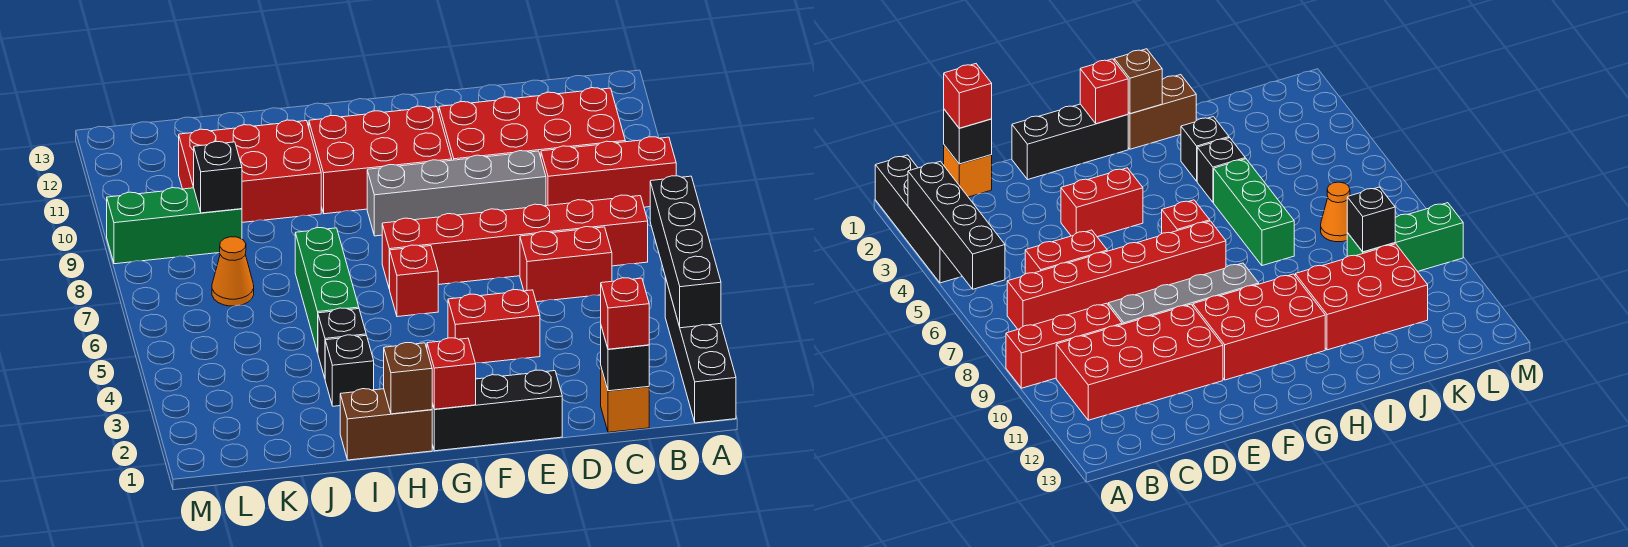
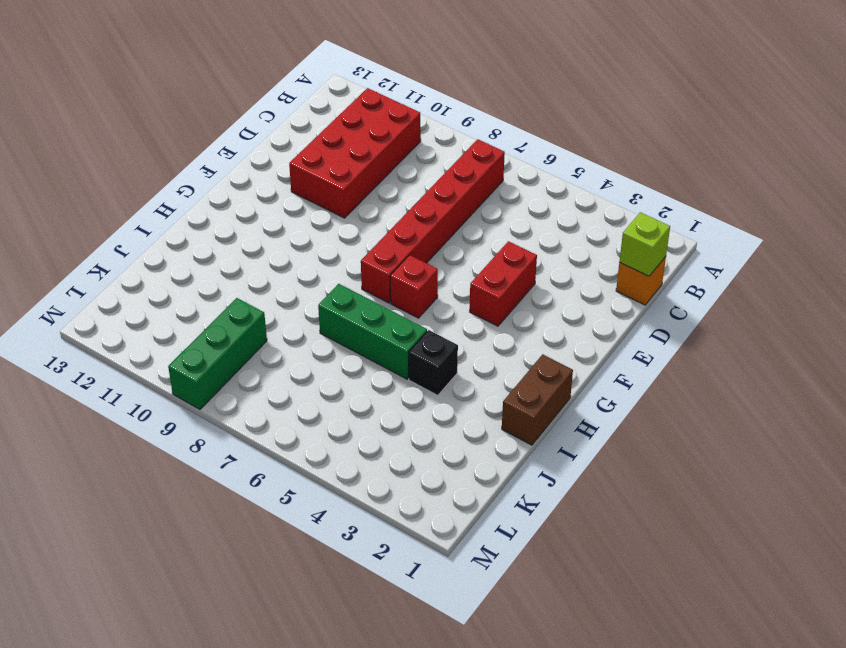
lime brick C1 level 2 -> black brick C1 level 2
none -> black brick A1:A4 level 1
none -> red brick A9:C9 level 1
none -> red brick C6:D6 level 1

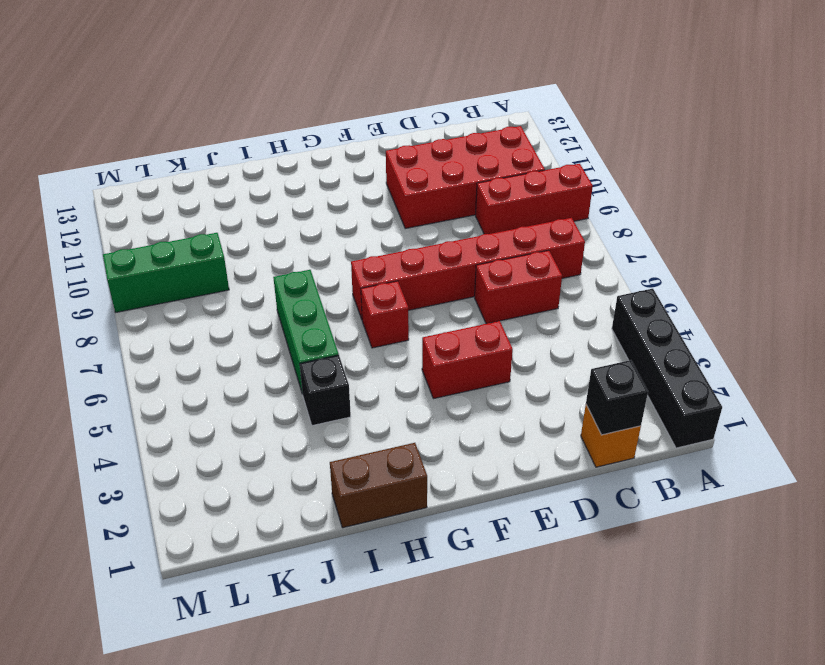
none -> grey brick D9:G9 level 1
none -> black brick E1:G1 level 1
none -> red brick F10:H11 level 1

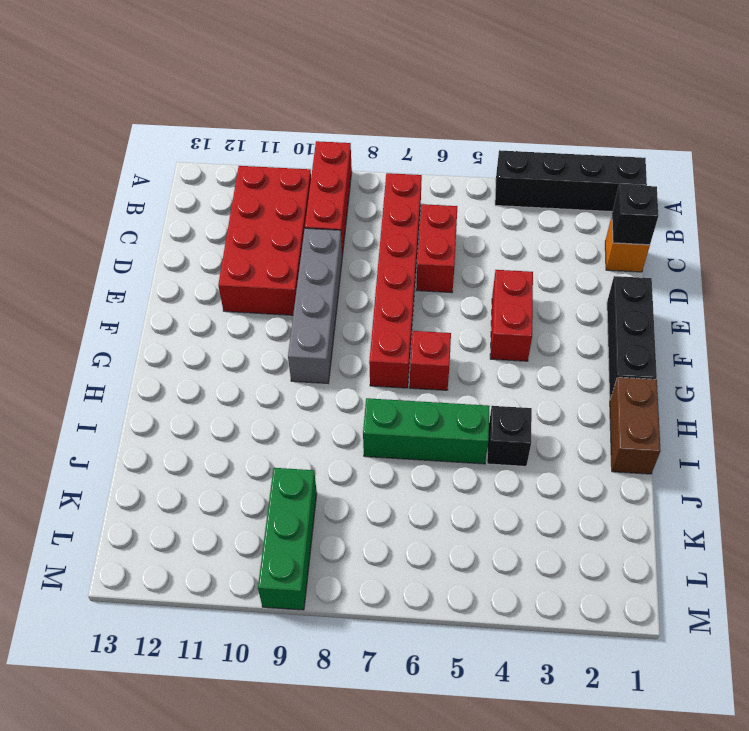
none -> red brick F10:H11 level 1
none -> black brick I3 level 1
none -> red brick I10:K11 level 1

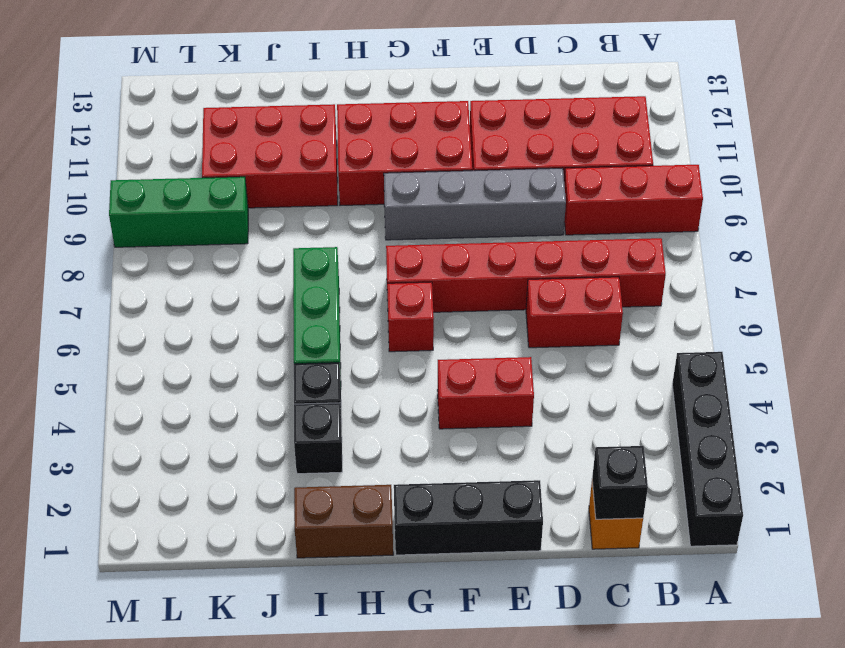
none -> orange cone K7 level 1
none -> black brick A3:A6 level 2
none -> red brick G1 level 2

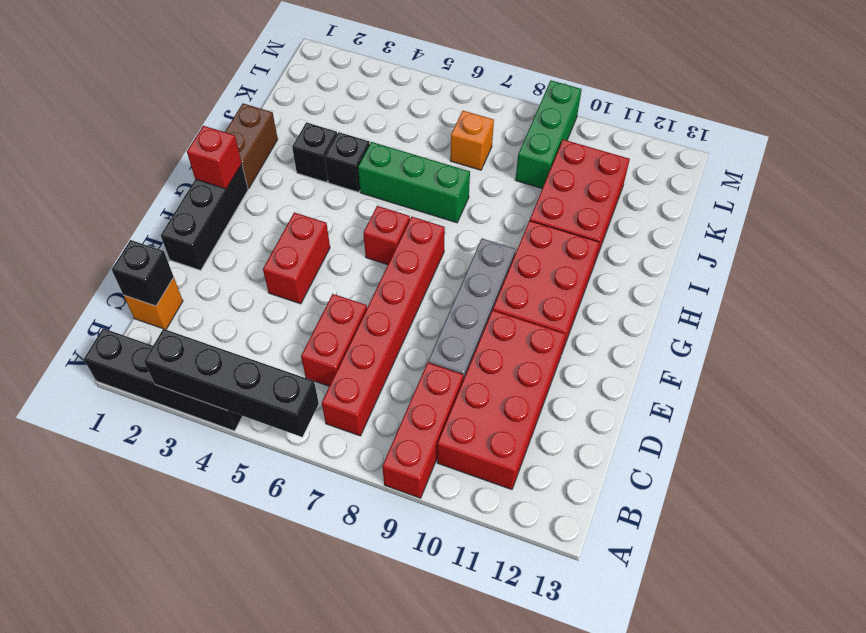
orange brick K7 level 1 -> orange cone K7 level 1
none -> brown brick H1 level 2
none -> black brick K9 level 2
none -> red brick C1 level 3

